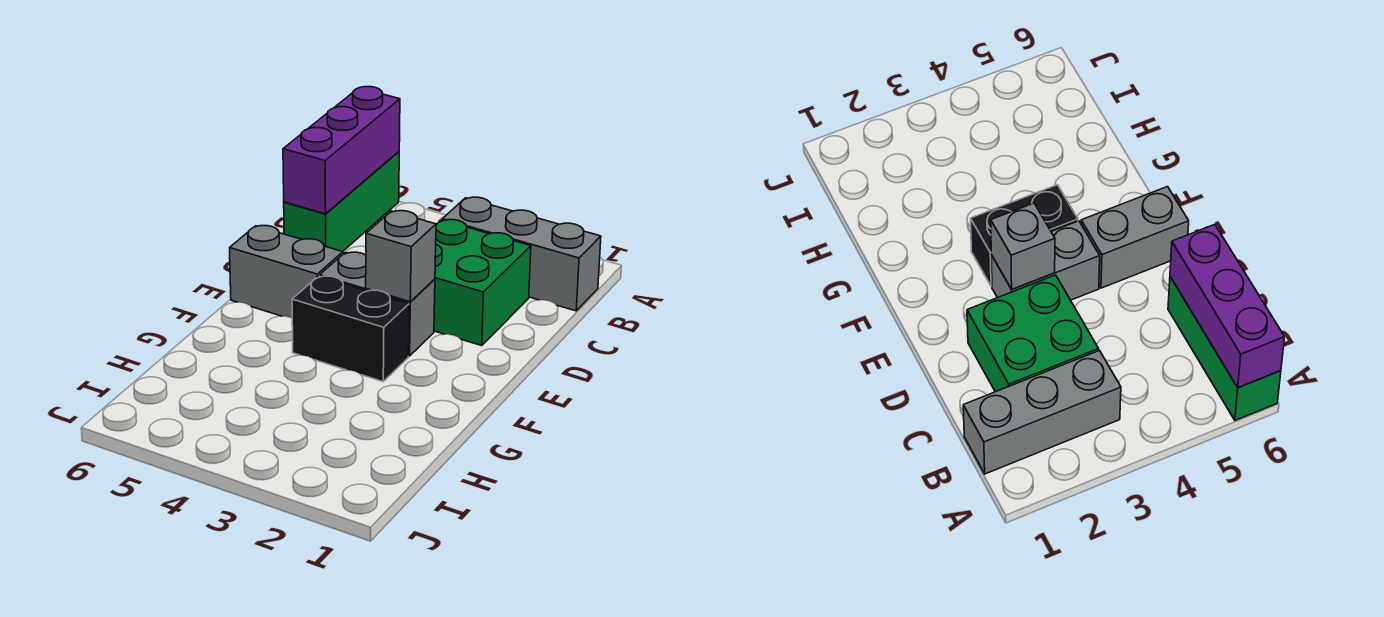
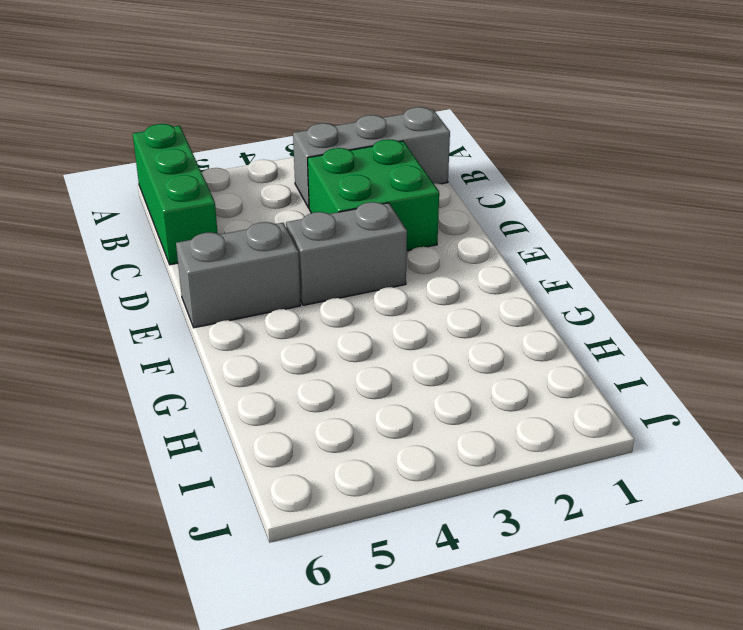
none -> black brick F3:F4 level 1
none -> purple brick A6:C6 level 2

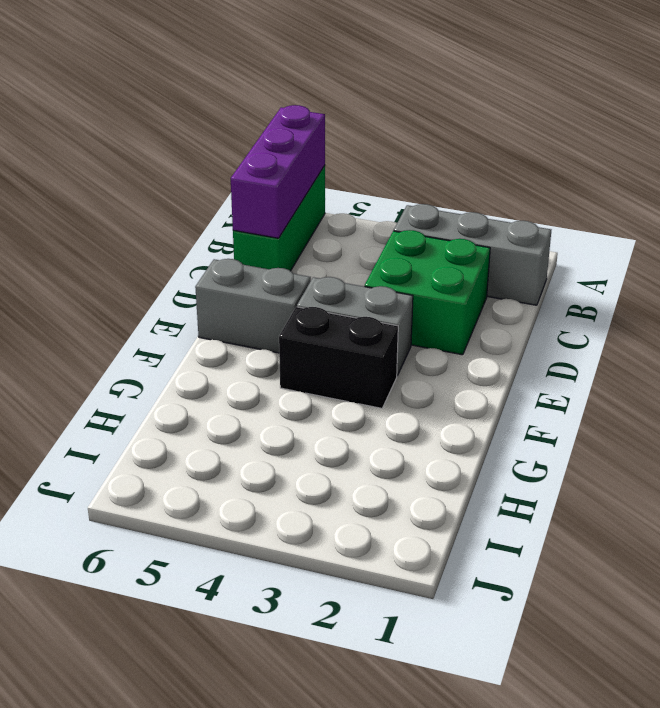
none -> grey brick E3 level 2

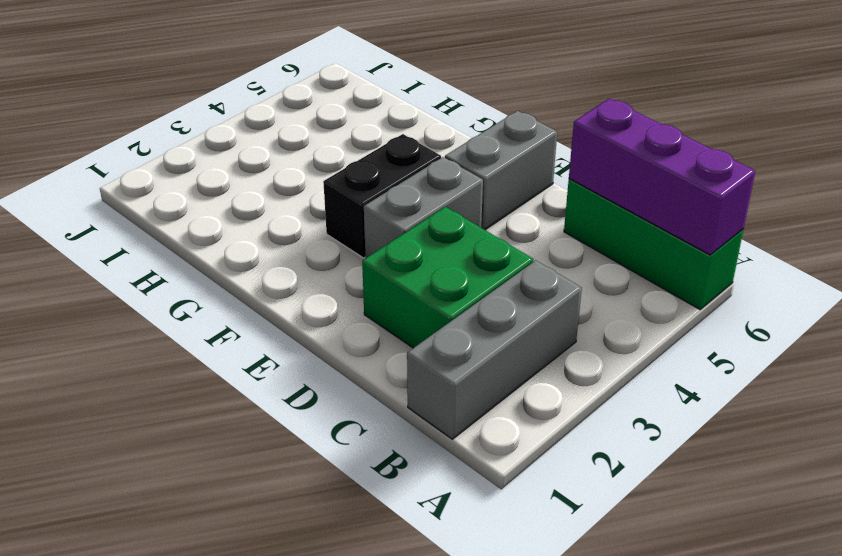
none -> grey brick E3 level 2

